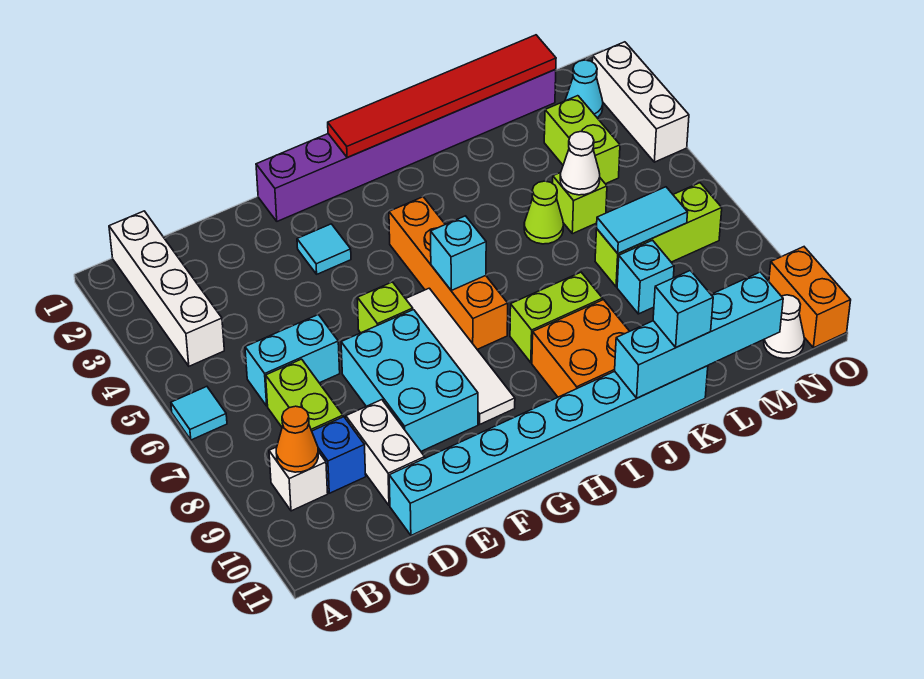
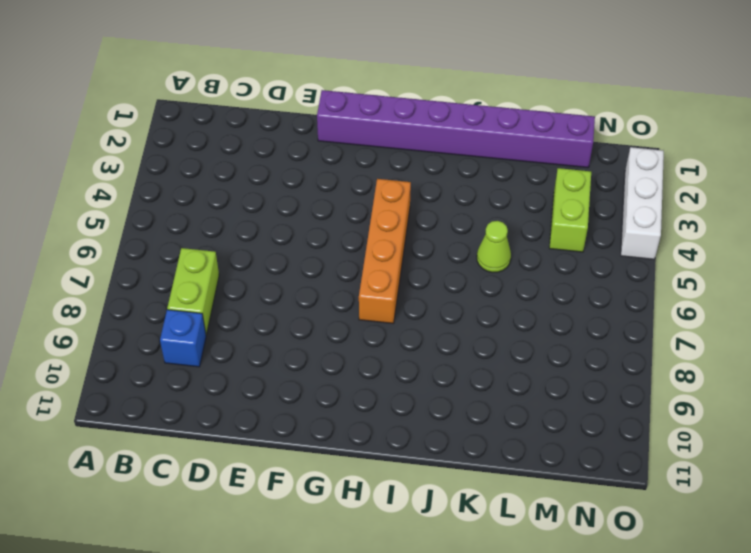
none -> cyan tile A6 level 1
none -> white brick B1:B4 level 1
none -> white brick B9 level 1
none -> cyan brick C6:D6 level 1

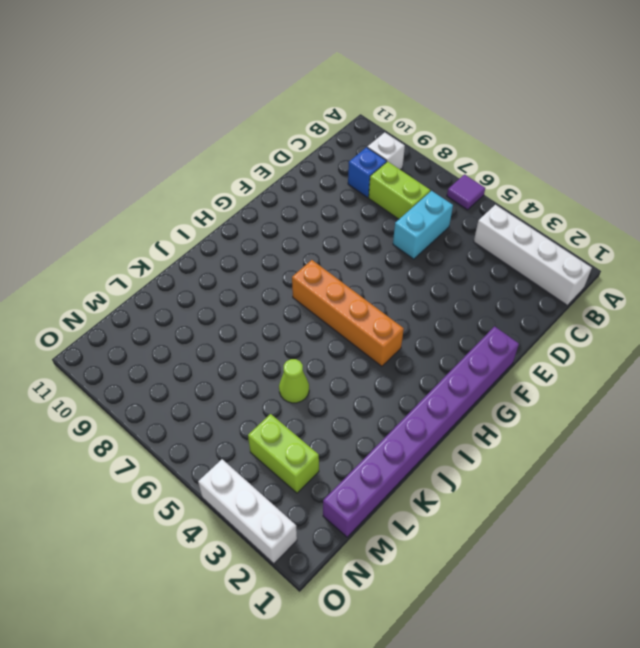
purple tile A6 level 1 -> cyan tile A6 level 1
none -> white brick D9:D10 level 1
none -> cyan brick D11:K11 level 1
none -> cyan brick E7:F9 level 1
none -> cyan tile F3 level 1

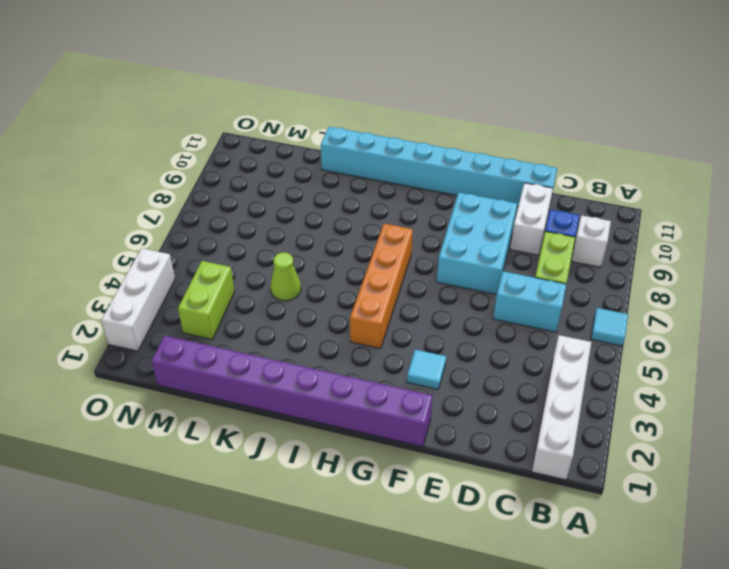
none -> lime brick F6 level 1
none -> white tile G6:G9 level 1
none -> lime brick I8:J8 level 1
none -> orange brick I9:J10 level 1

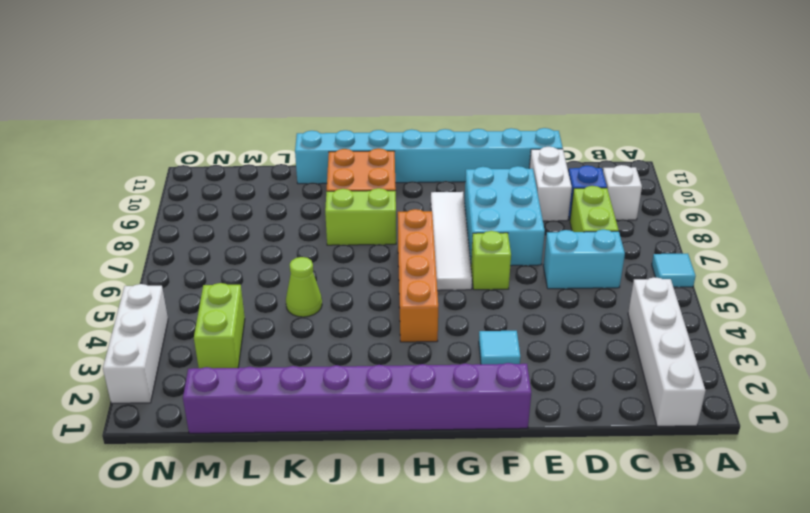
none -> lime brick L5 level 1
none -> lime brick L7:N7 level 1
none -> cyan brick L8 level 1
none -> cyan cone N2 level 1

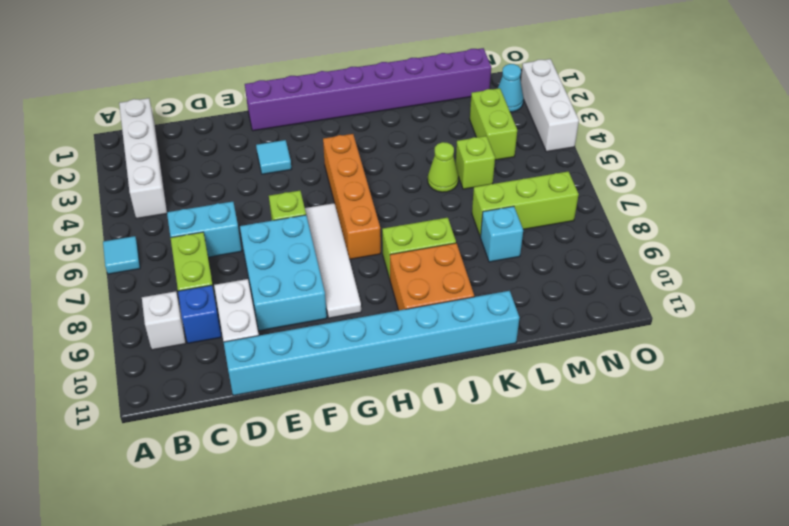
none -> white cone N11 level 1
none -> orange brick O10:O11 level 1
none -> orange cone B9 level 2
none -> red tile H1:M1 level 2

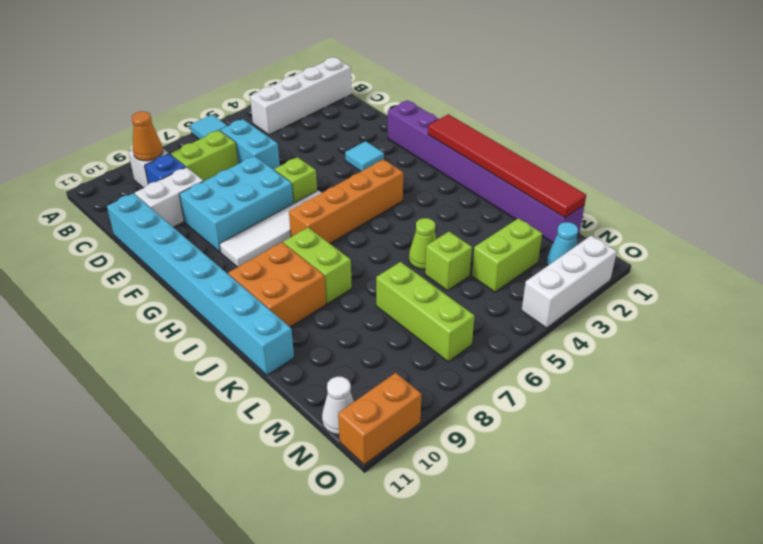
none -> cyan brick L8 level 1
none -> cyan brick H6 level 2
none -> cyan brick J11:M11 level 2
none -> white cone L5 level 2

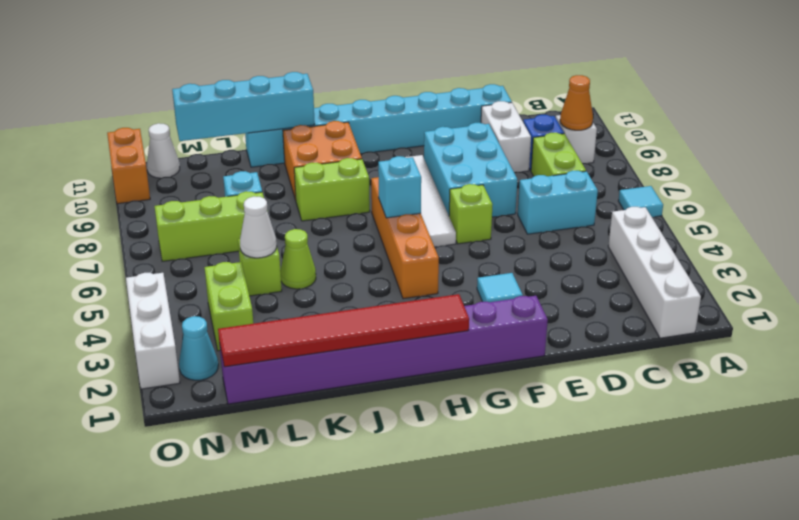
none -> cyan tile L7:M7 level 2
none -> cyan brick K11 level 3

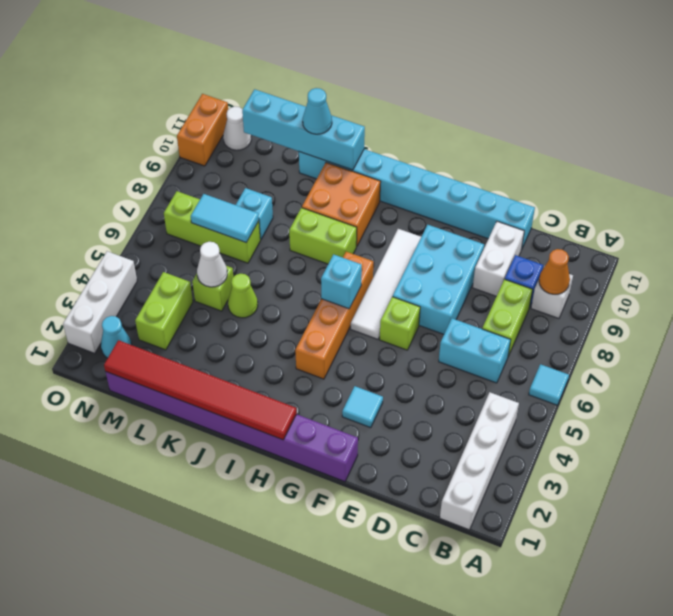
cyan cone K11 level 3 -> cyan brick K11 level 3

